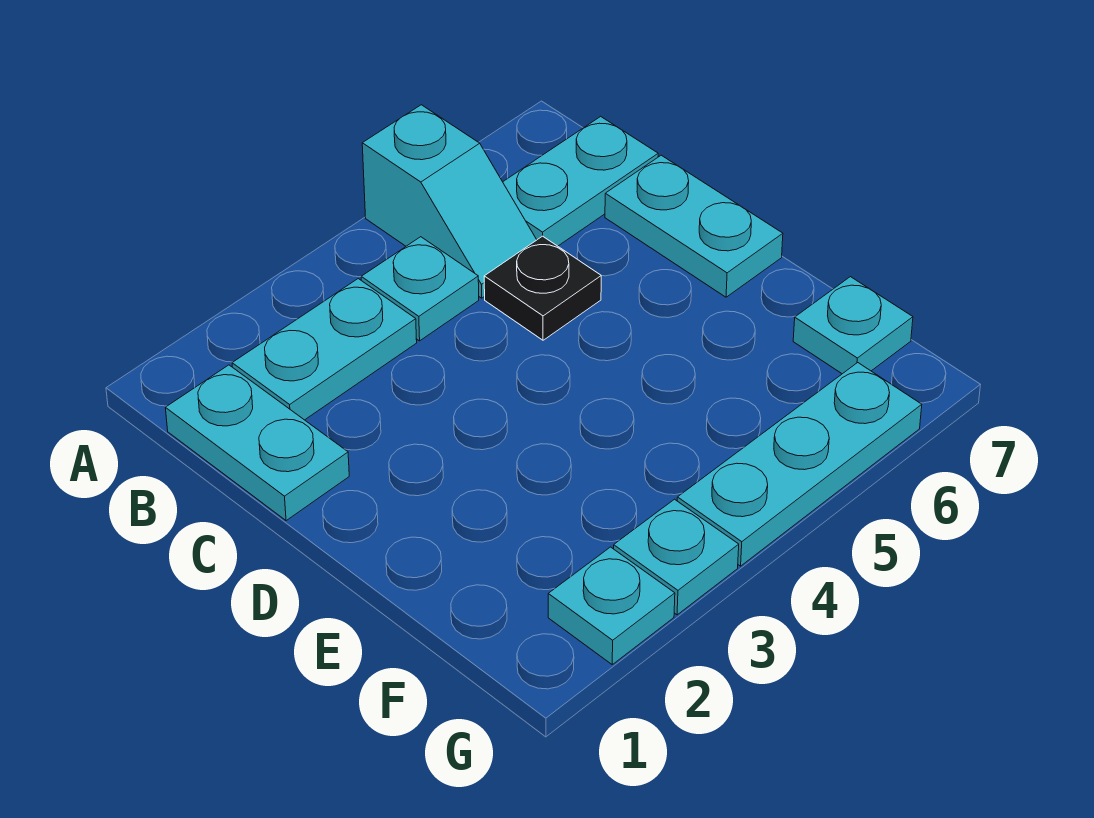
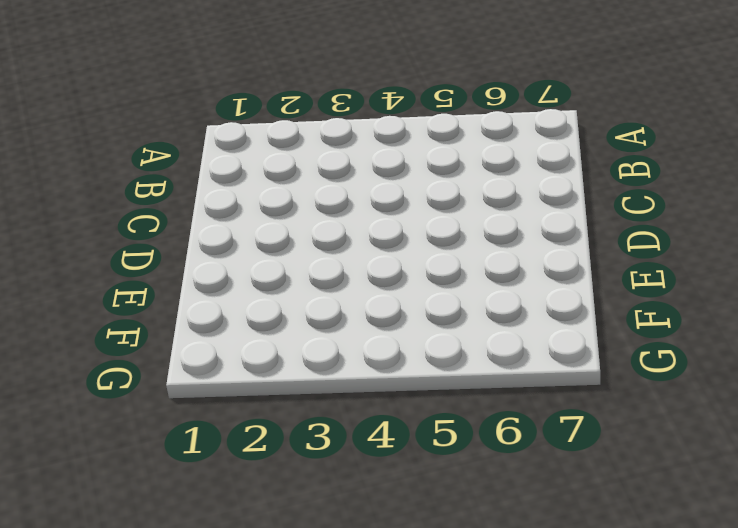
none -> cyan slope A5:B5 level 1 top A
none -> cyan plate B1:C1 level 1

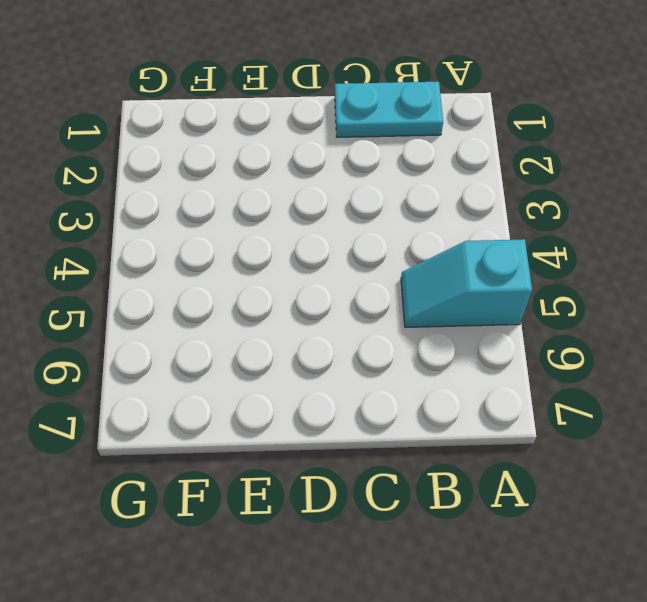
none -> cyan plate B2:B3 level 1
none -> cyan plate B4 level 1

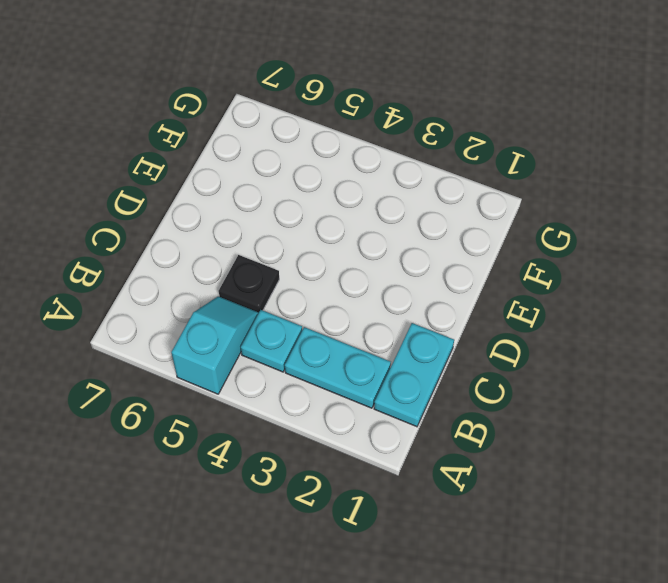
none -> cyan plate B6:B7 level 1
none -> cyan plate C7:D7 level 1

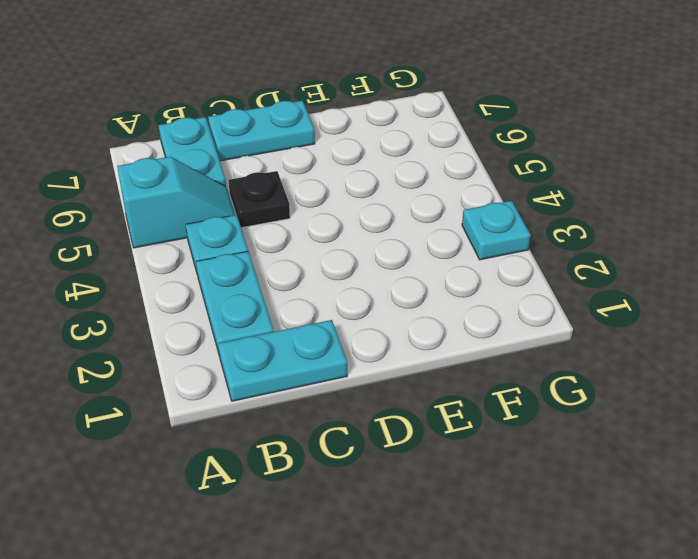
none -> cyan plate F7 level 1
none -> cyan plate G2 level 1

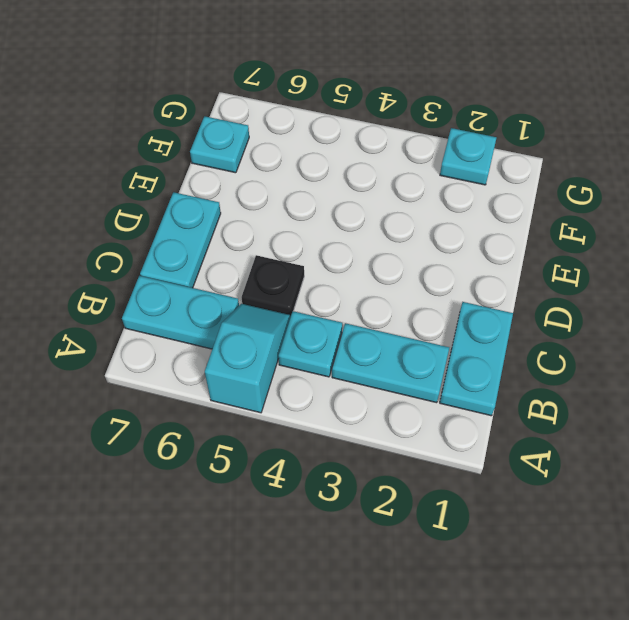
none -> cyan plate G3 level 1
none -> cyan plate G4:G6 level 1

